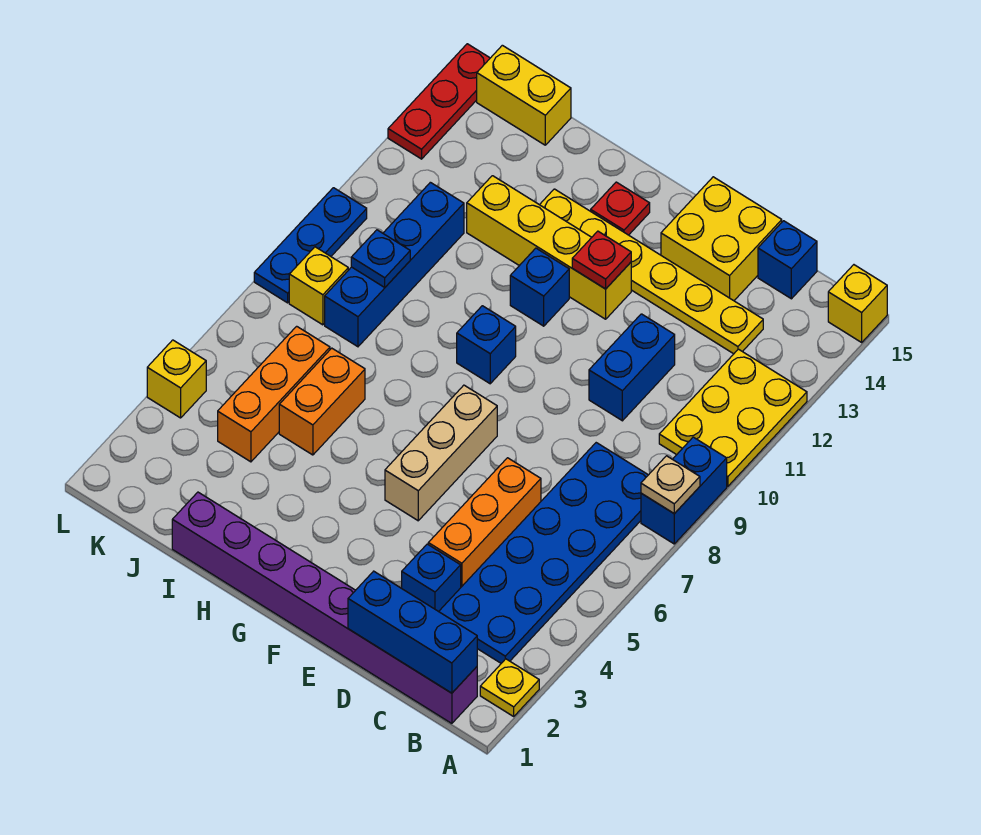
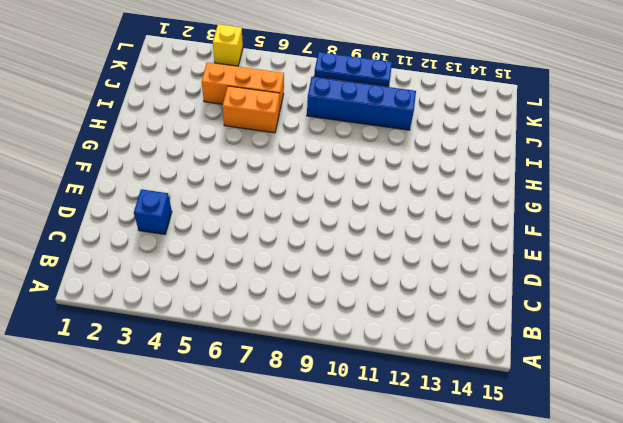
none -> yellow plate A2 level 1
none -> blue brick A8:A9 level 1
none -> yellow plate A10:B12 level 1

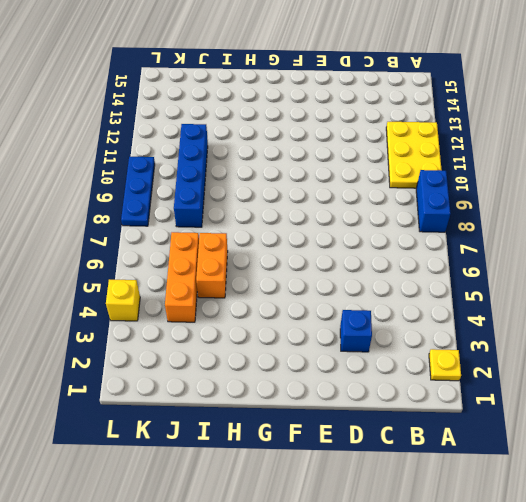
none -> yellow brick A15 level 1
none -> purple brick B1:I1 level 1
none -> blue plate B3:C8 level 1

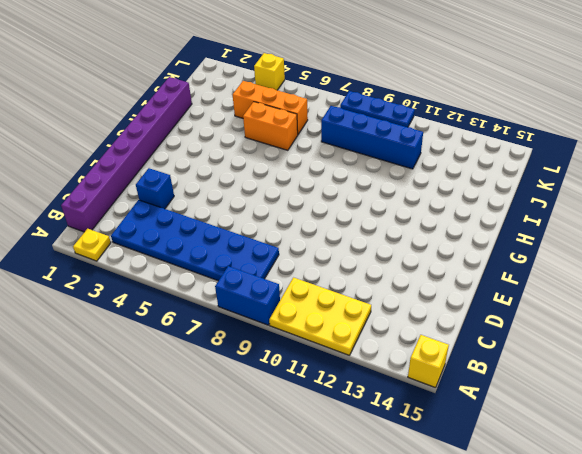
none -> yellow plate C13:H13 level 1
none -> blue brick C15 level 1
none -> orange brick D4:D6 level 1

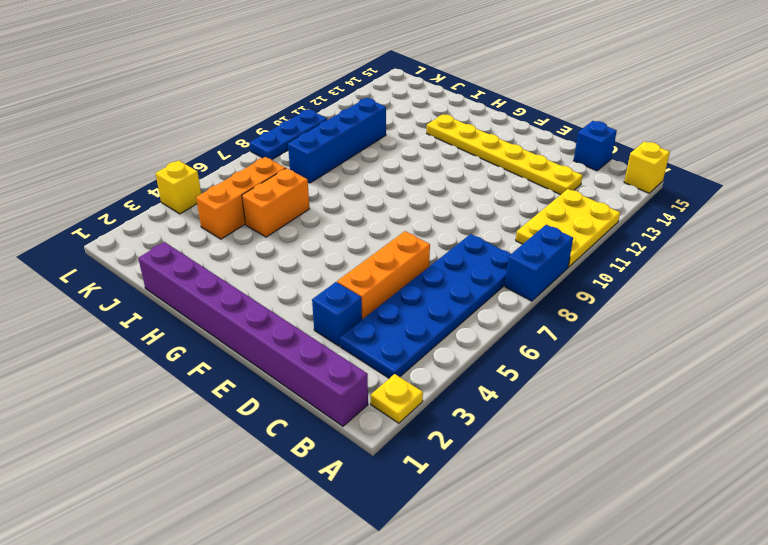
none -> blue brick D10:D11 level 1
none -> yellow brick D14:E15 level 1
none -> tan brick F5:F7 level 1

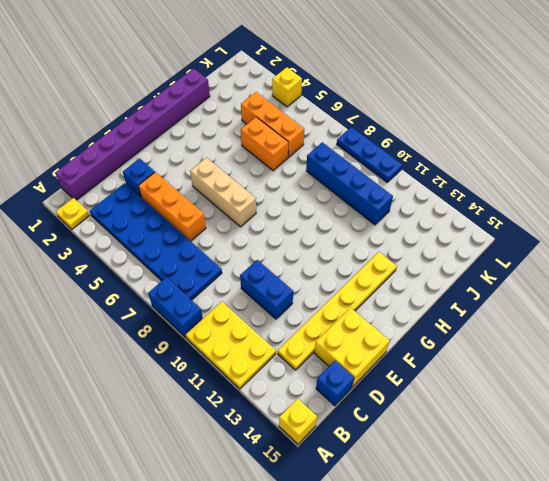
none -> yellow brick F12:I12 level 1
none -> blue brick G9 level 1
none -> blue brick G11 level 1

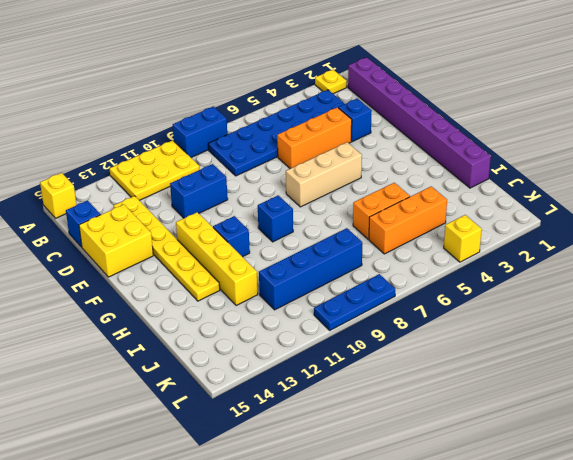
none -> red plate G14 level 1
none -> yellow brick J15:K15 level 1
none -> yellow brick K8 level 1

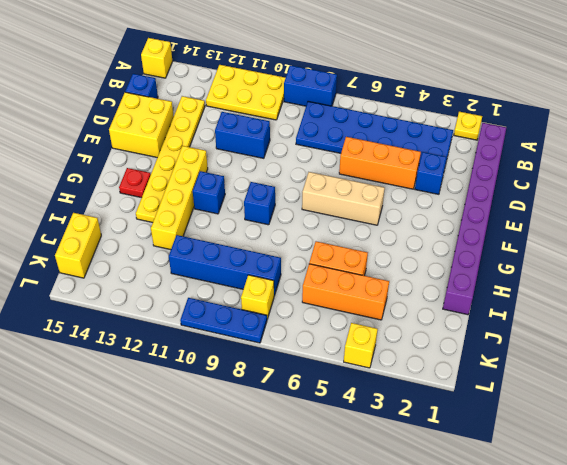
none -> red plate L13:L15 level 1
none -> tan plate A8 level 2
none -> blue brick B1:D1 level 2

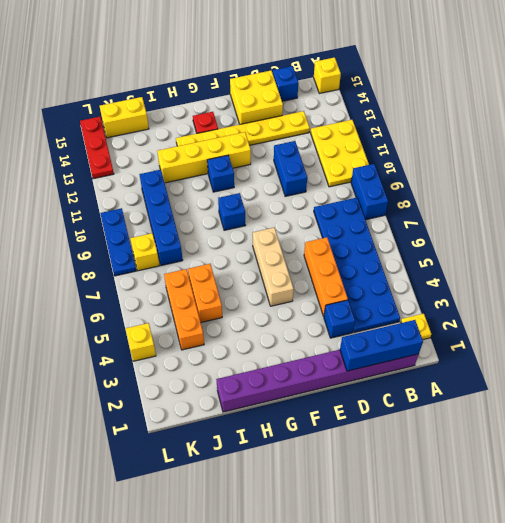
none -> tan plate A8 level 2
none -> red plate F12 level 2
none -> blue plate J9 level 2

